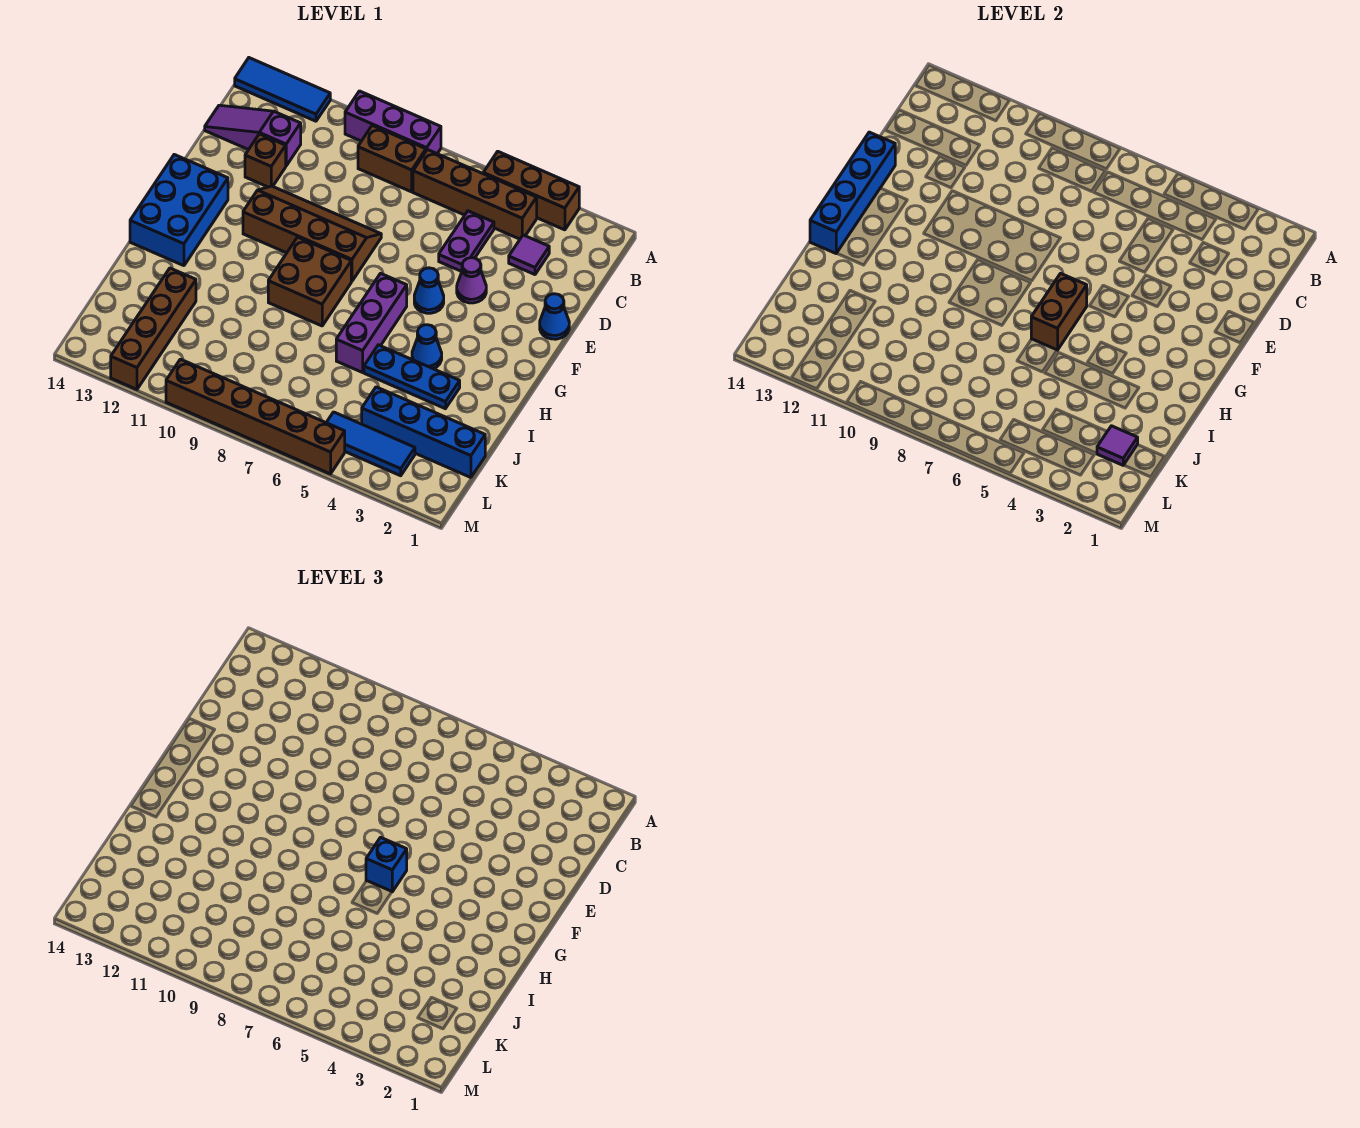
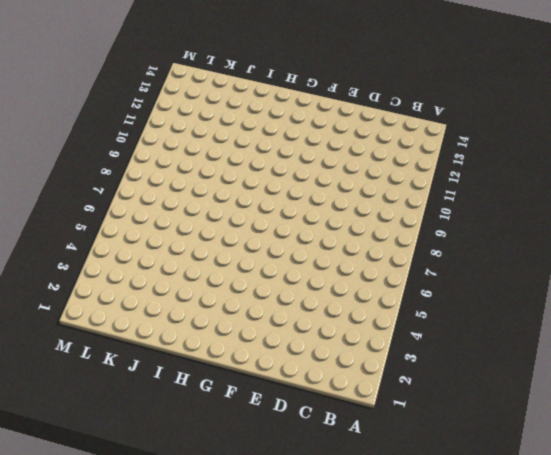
none -> brown brick A3:A5 level 1
none -> purple brick A8:A10 level 1
none -> blue tile A12:A14 level 1

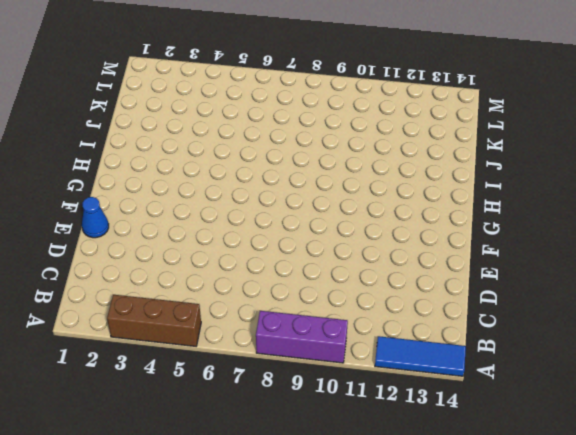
none -> brown brick B4:B7 level 1
none -> brown brick B8:B9 level 1
none -> purple tile C3 level 1

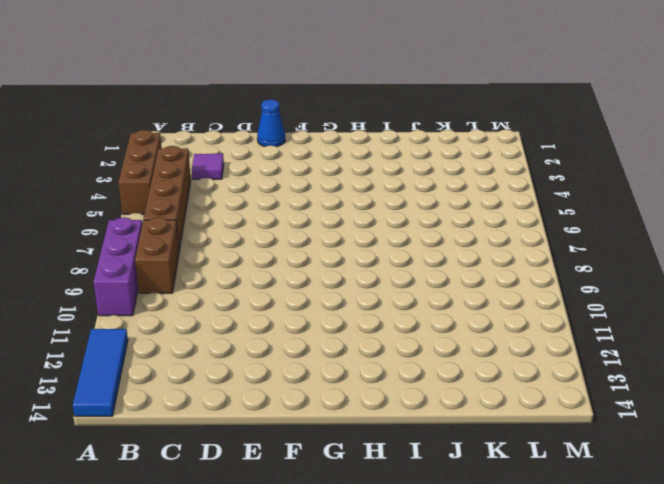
none -> purple plate C5:D5 level 1
none -> purple slope C12:C14 level 1 top 12
none -> brown brick D12 level 1

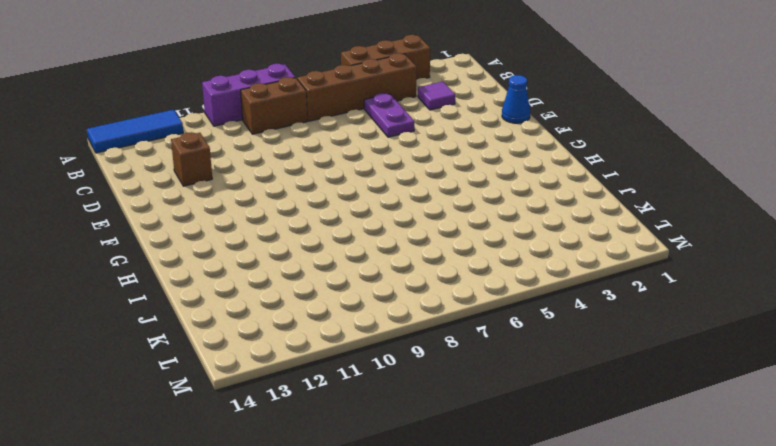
none -> purple slope C12:C14 level 1 top 12
none -> purple cone E4 level 1
none -> brown slope E8:F11 level 1 top F

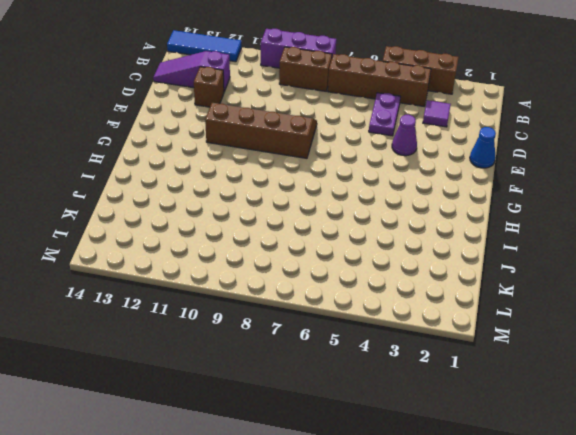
none -> blue cone F5 level 1
none -> blue brick F13:H14 level 1
none -> purple brick G6:I6 level 1

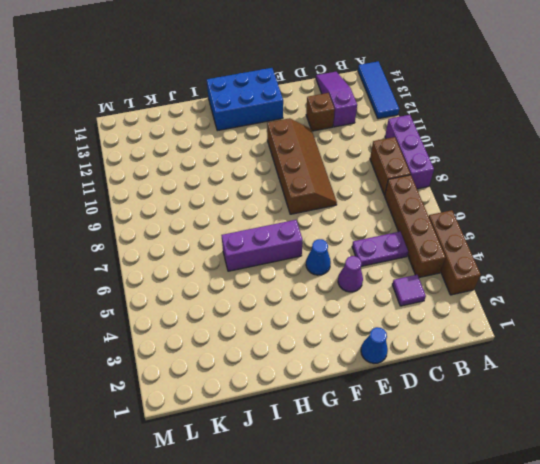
none -> brown brick G8:H9 level 1
none -> blue cone H4 level 1
none -> blue plate I3:I5 level 1

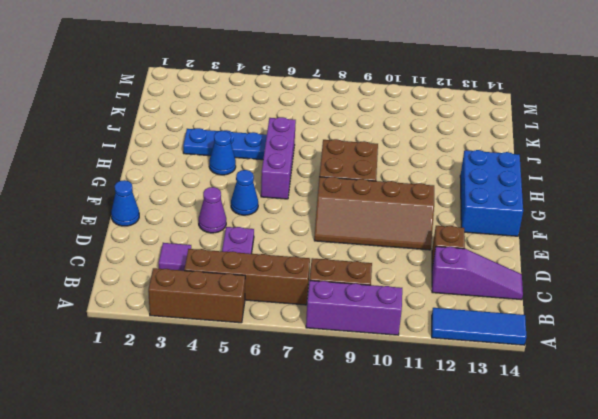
none -> brown brick J12:M12 level 1
none -> blue brick K1:K4 level 1
none -> blue tile L3:L5 level 1

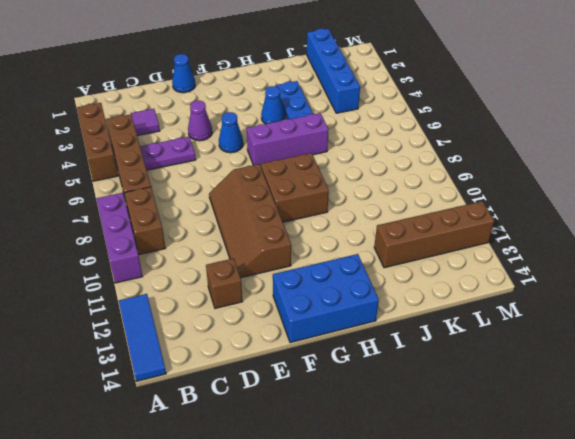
none -> purple slope C12:C14 level 1 top 12
none -> blue tile L3:L5 level 1
none -> brown brick M5:M10 level 1

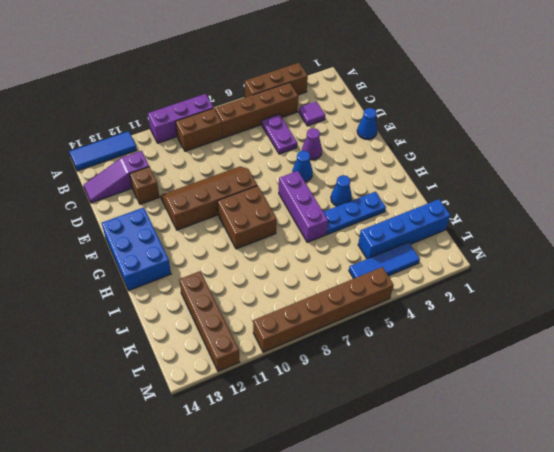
none -> blue brick E14:H14 level 2
none -> brown brick G6:H6 level 2
none -> purple tile K2 level 2

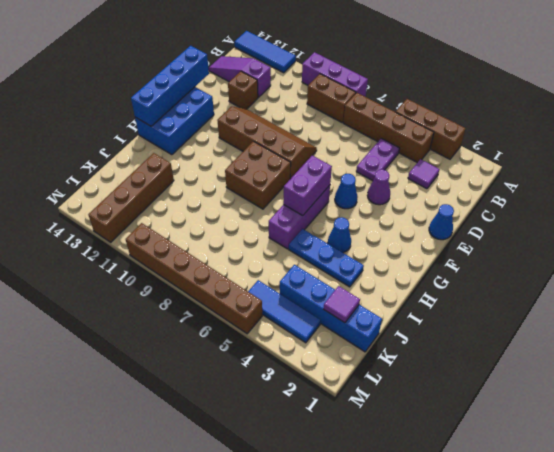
purple brick G6:H6 level 2 -> brown brick G6:H6 level 2
none -> blue brick G6 level 3

